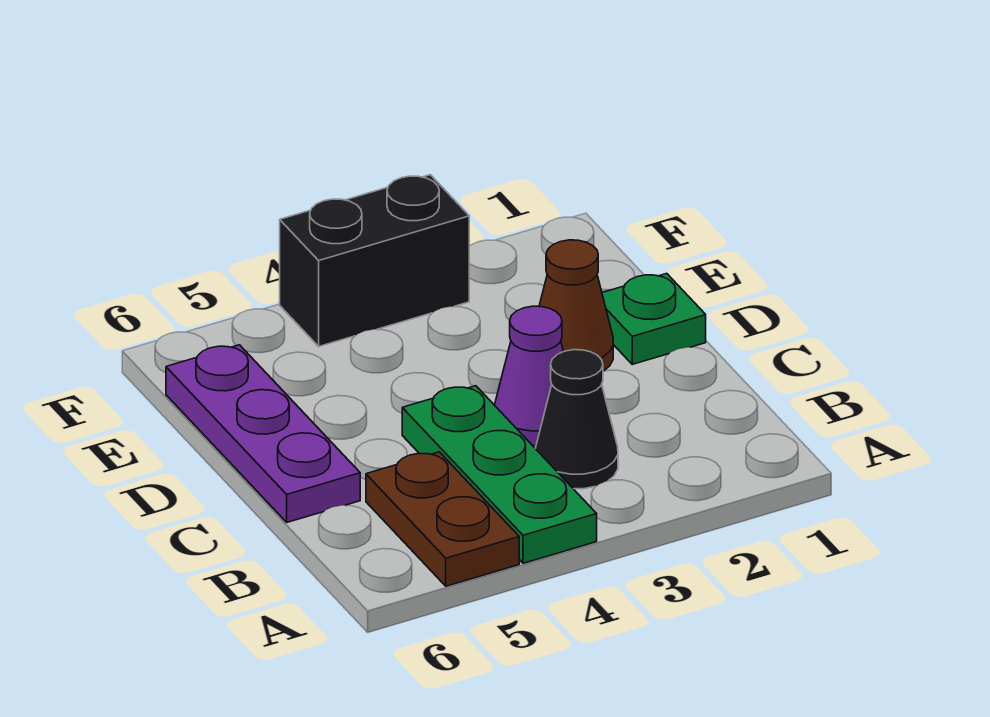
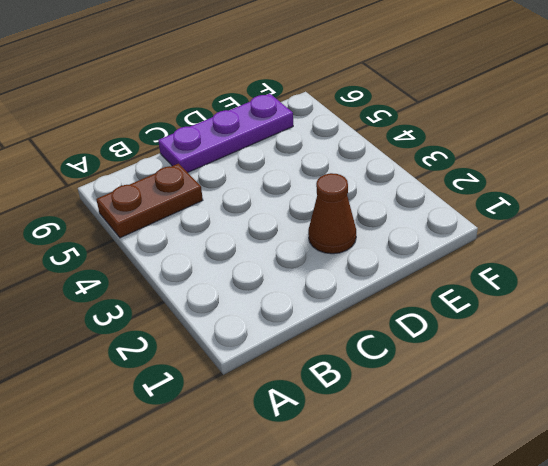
none -> green plate A4:C4 level 1
none -> black cone B3 level 1

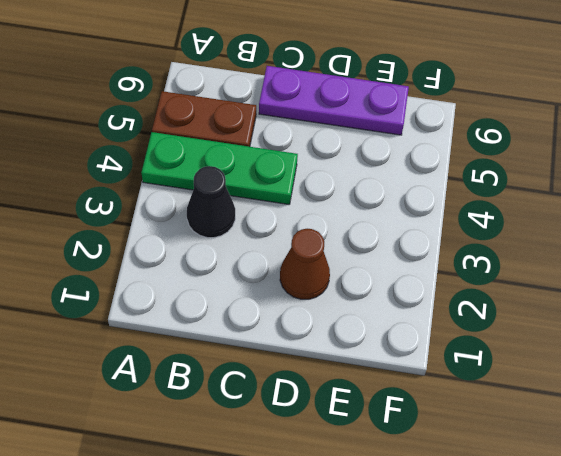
none -> purple cone C3 level 1
none -> green plate D1 level 1

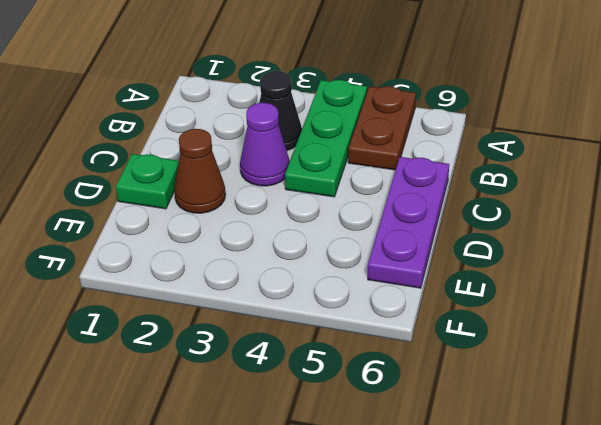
none -> black brick F3:F4 level 1

